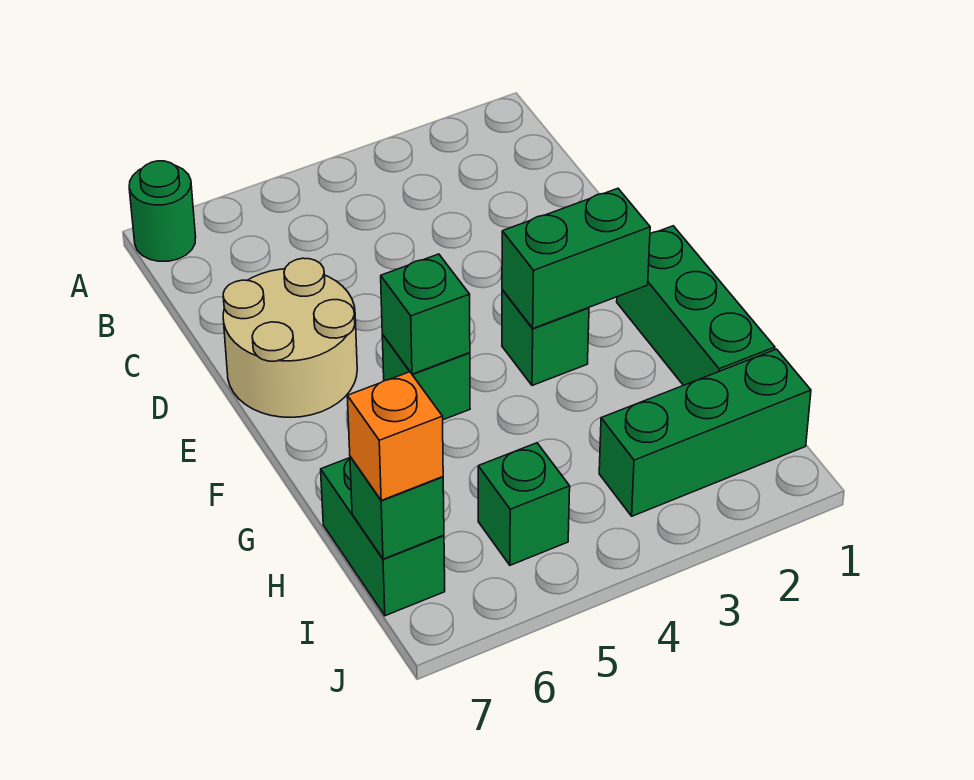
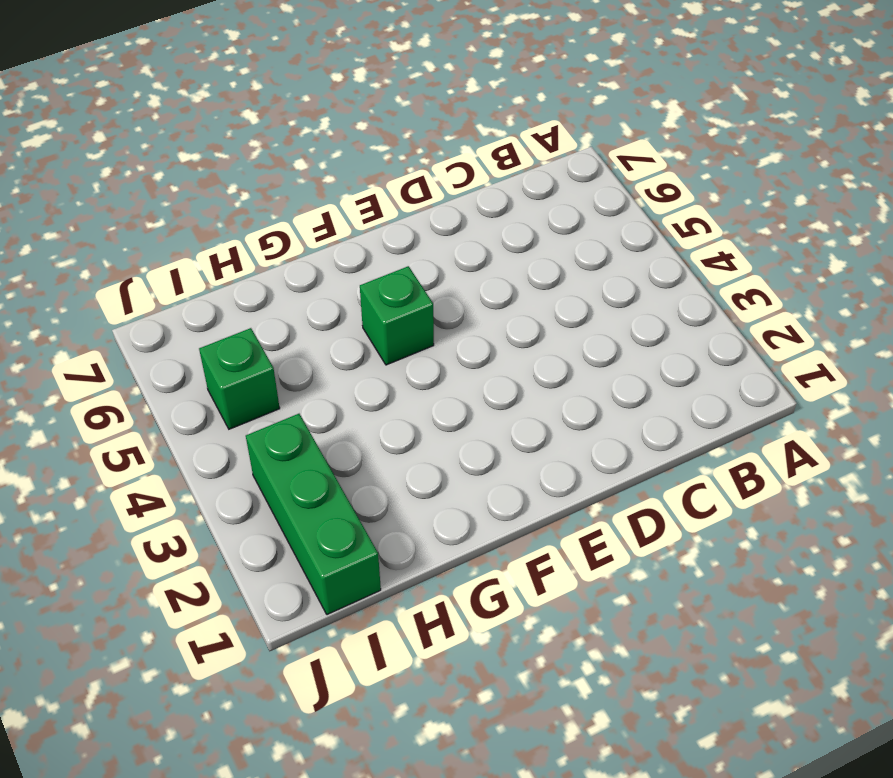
none -> green round brick A7 level 1
none -> tan round brick D6:E7 level 1
none -> green brick F1:H1 level 1

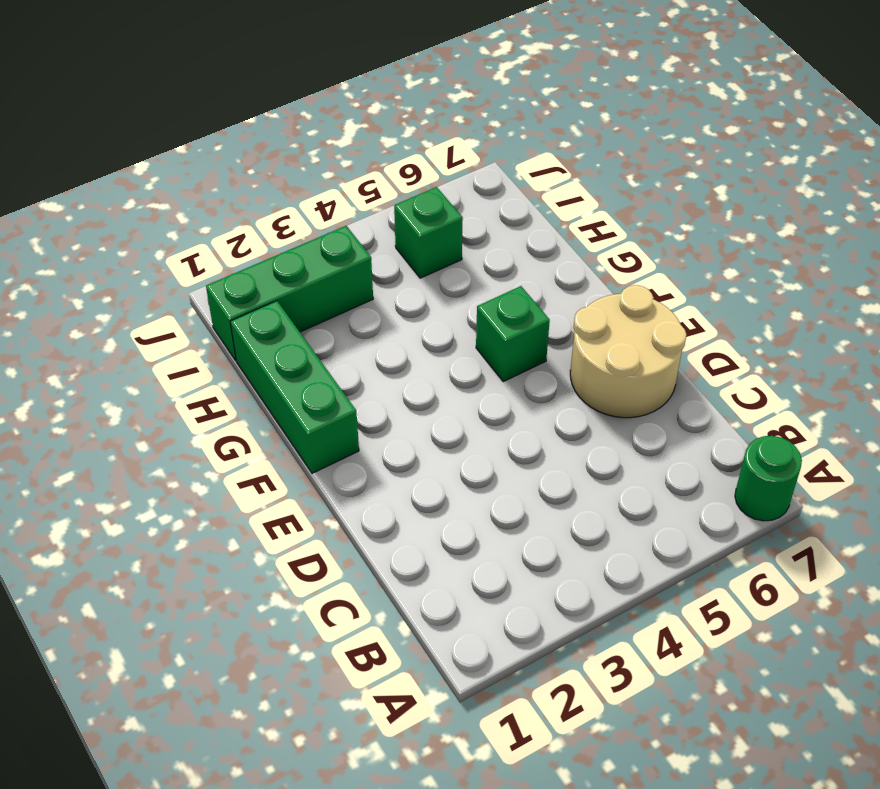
none -> green brick F3 level 1
none -> green brick H7:I7 level 1
none -> green brick F2:F3 level 2

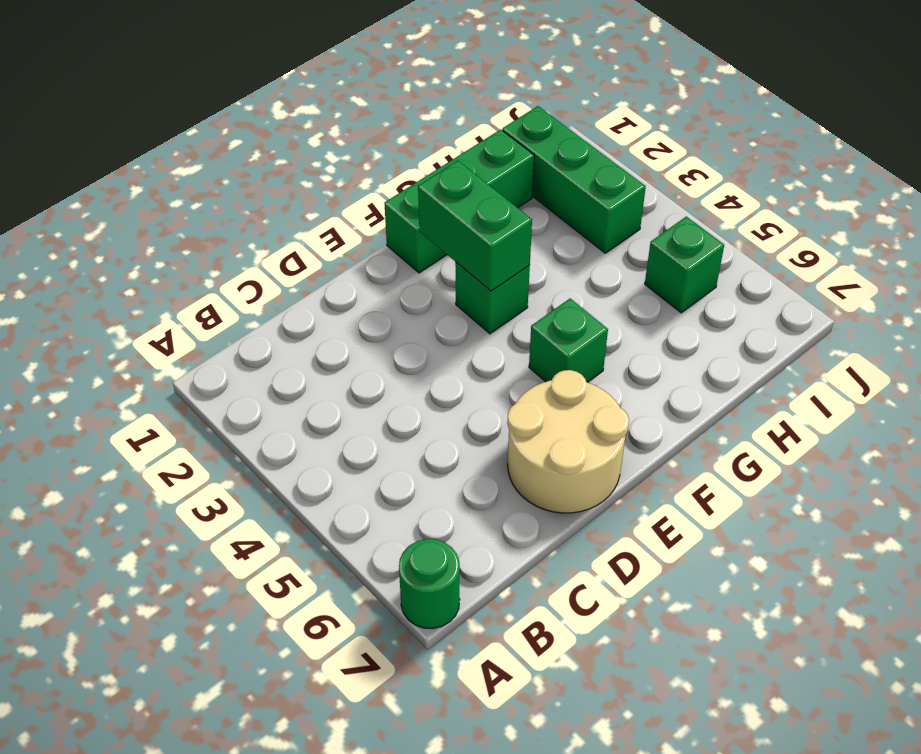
none -> green brick H7:I7 level 1
none -> green brick F5 level 2
none -> green brick I7 level 2

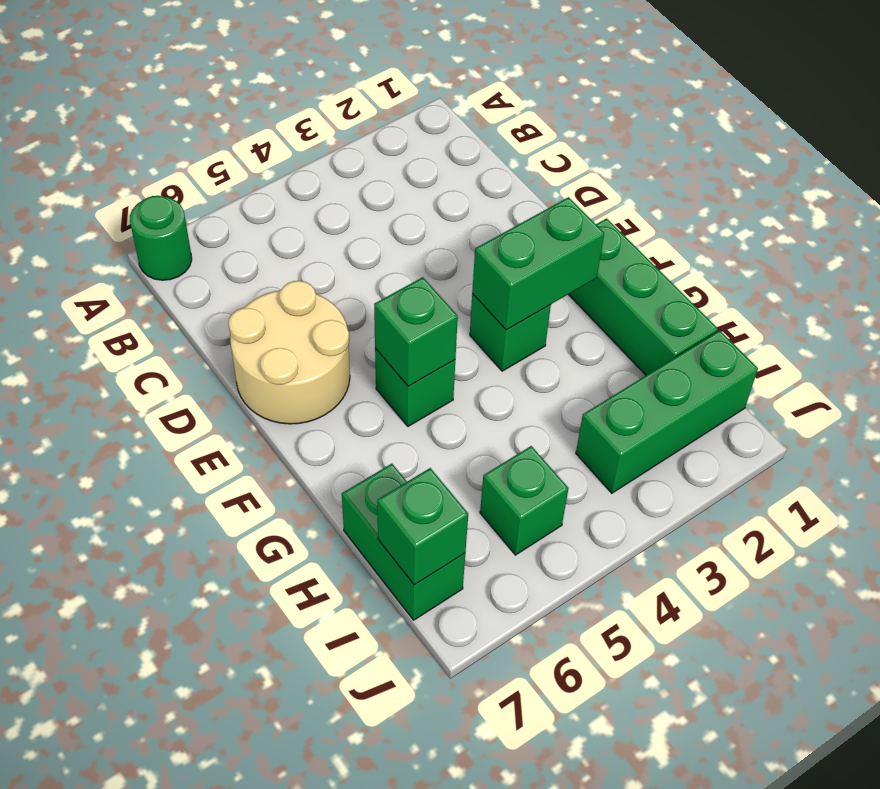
none -> orange brick I7 level 3

